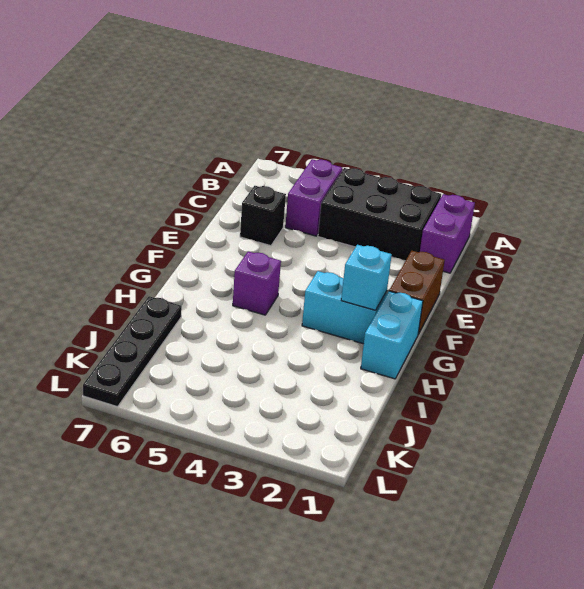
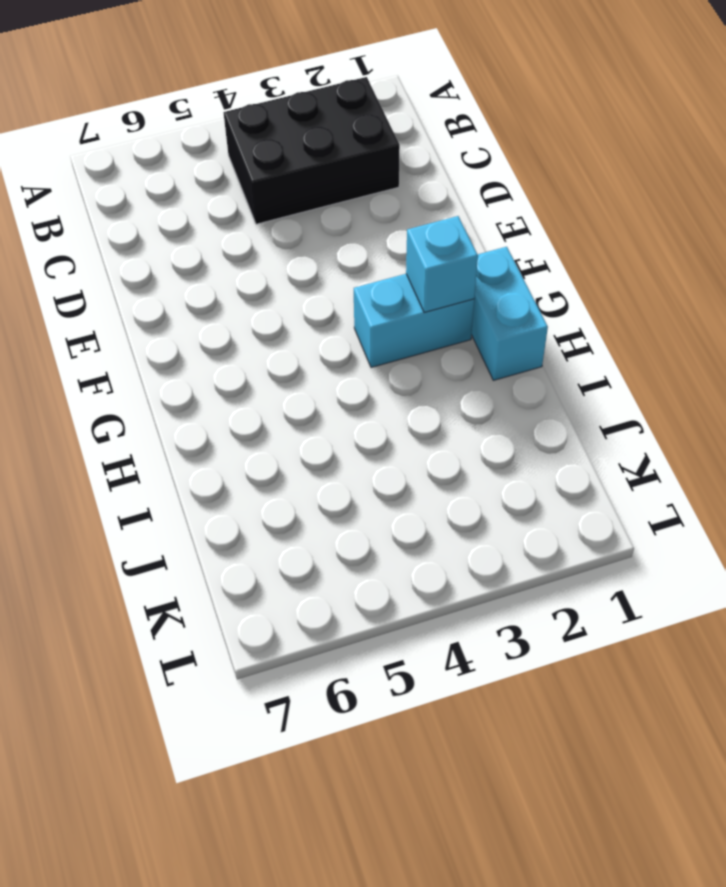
none -> purple brick B1:C1 level 1
none -> purple brick B5:C5 level 1

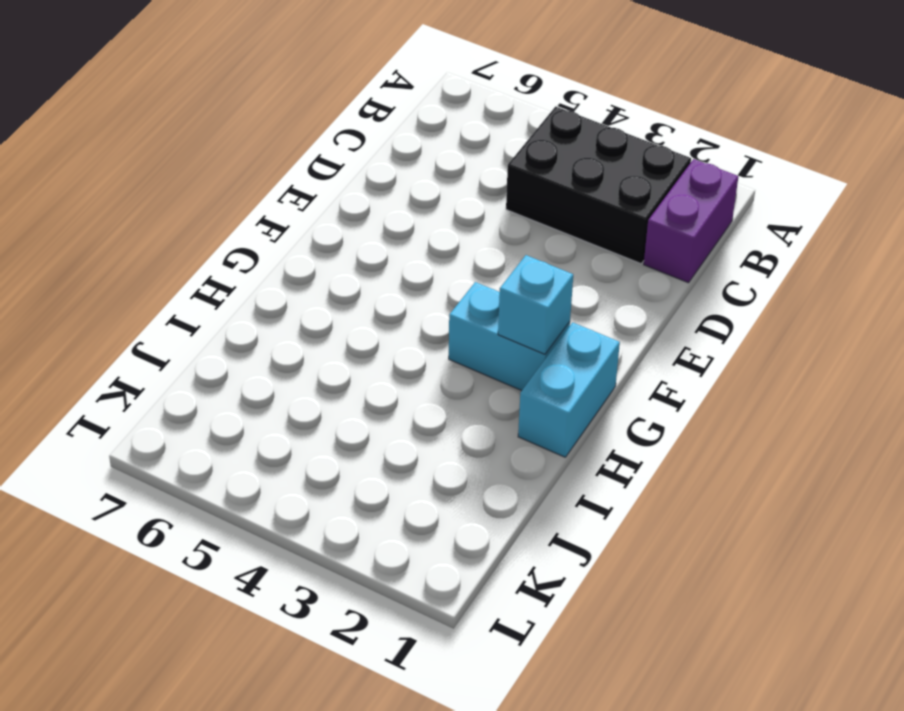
none -> purple brick B5:C5 level 1
none -> black brick D6 level 1

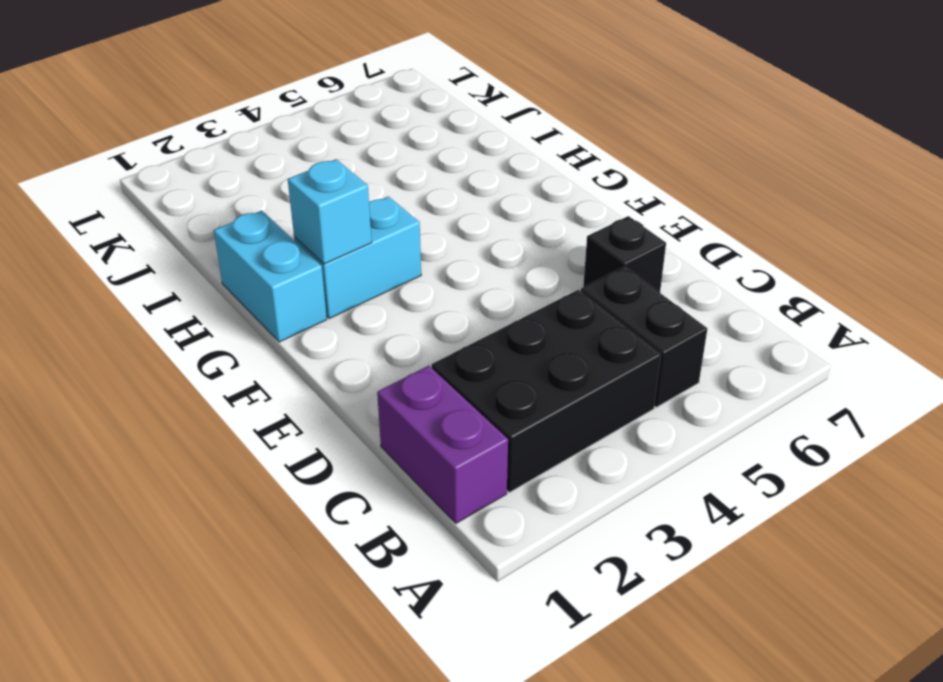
black brick B5:C5 level 1 -> purple brick B5:C5 level 1
none -> brown brick E1:F1 level 1
none -> purple brick G5 level 1

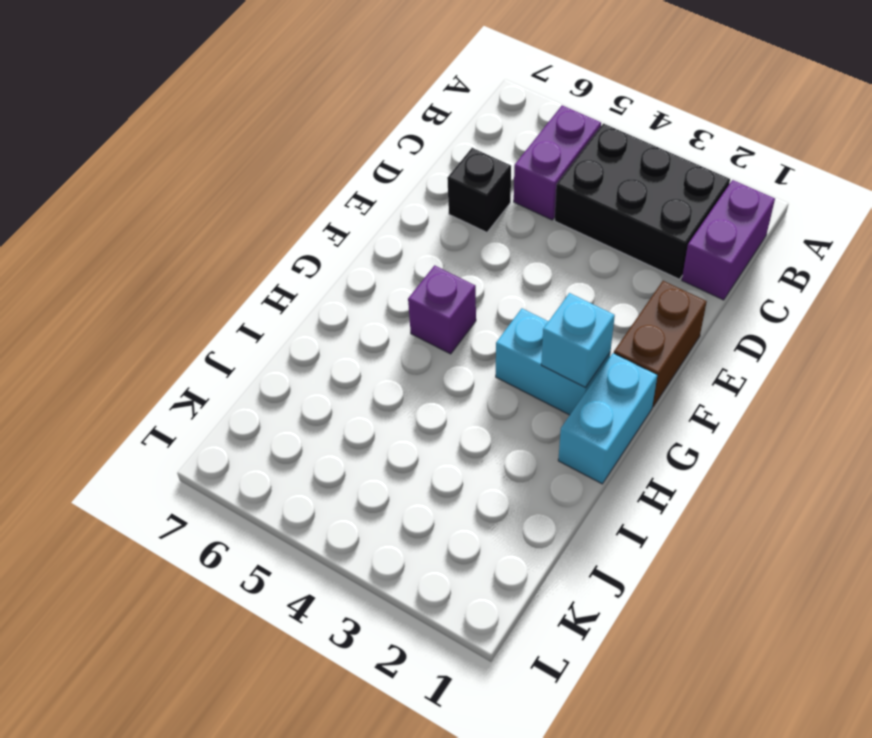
none -> black plate I7:L7 level 1

